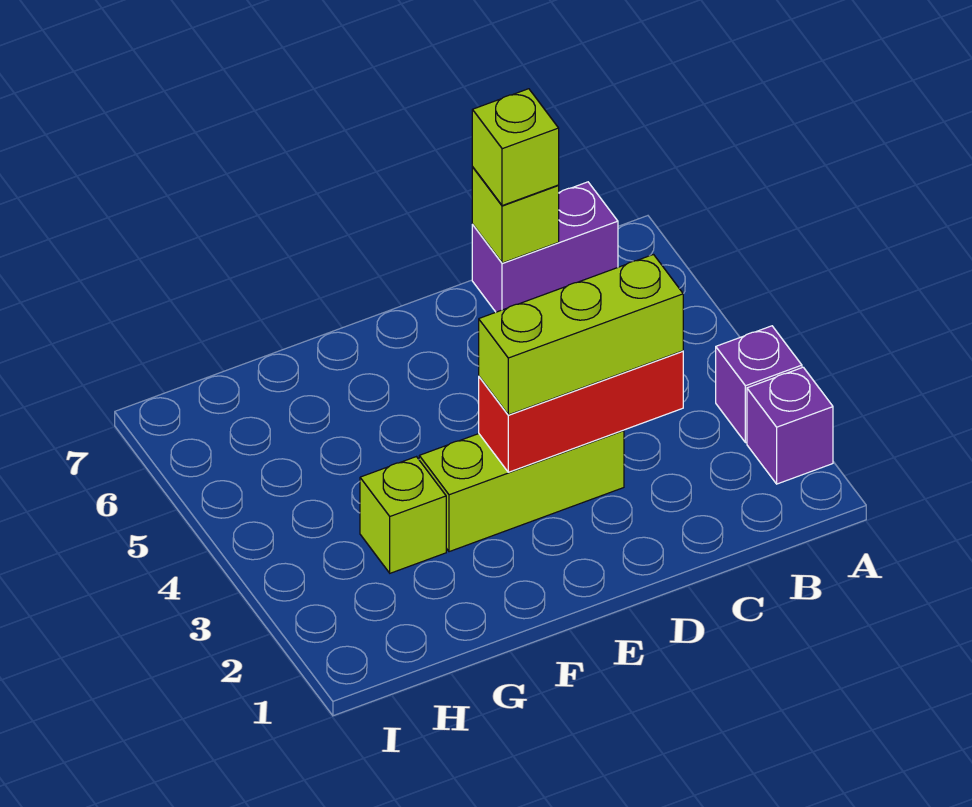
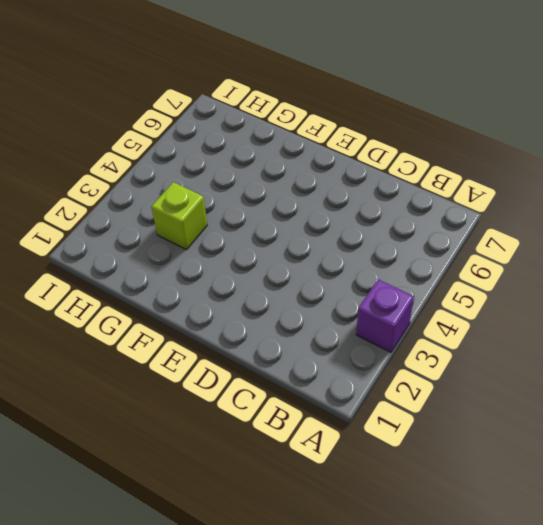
none -> purple brick A2 level 1
none -> purple brick B7:C7 level 1

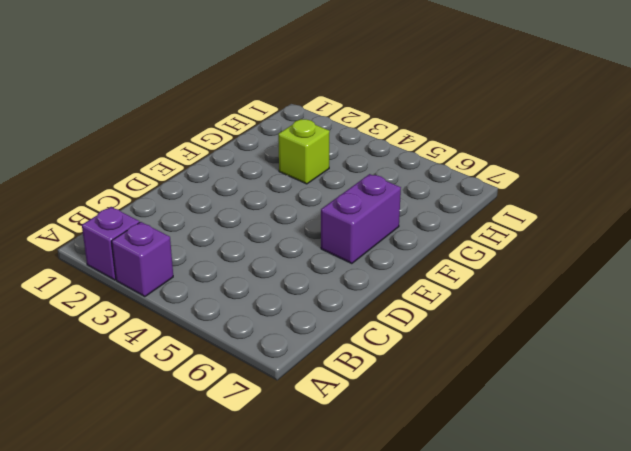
purple brick E6:F6 level 1 -> purple brick B7:C7 level 1
none -> lime brick D3:F3 level 1
none -> red brick C3:E3 level 2

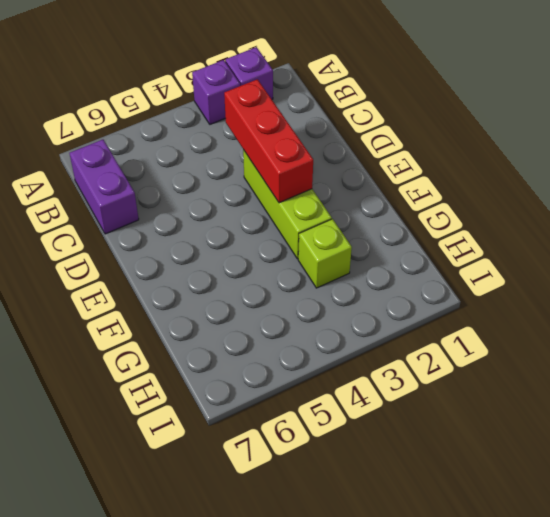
none -> lime brick C7 level 2
none -> lime brick C3:E3 level 3

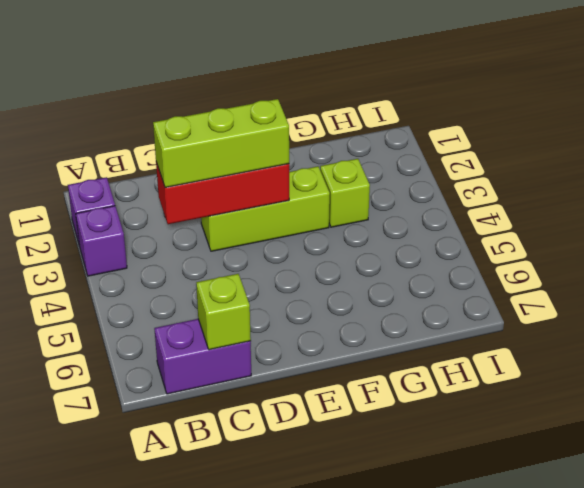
none -> lime brick C7 level 3

